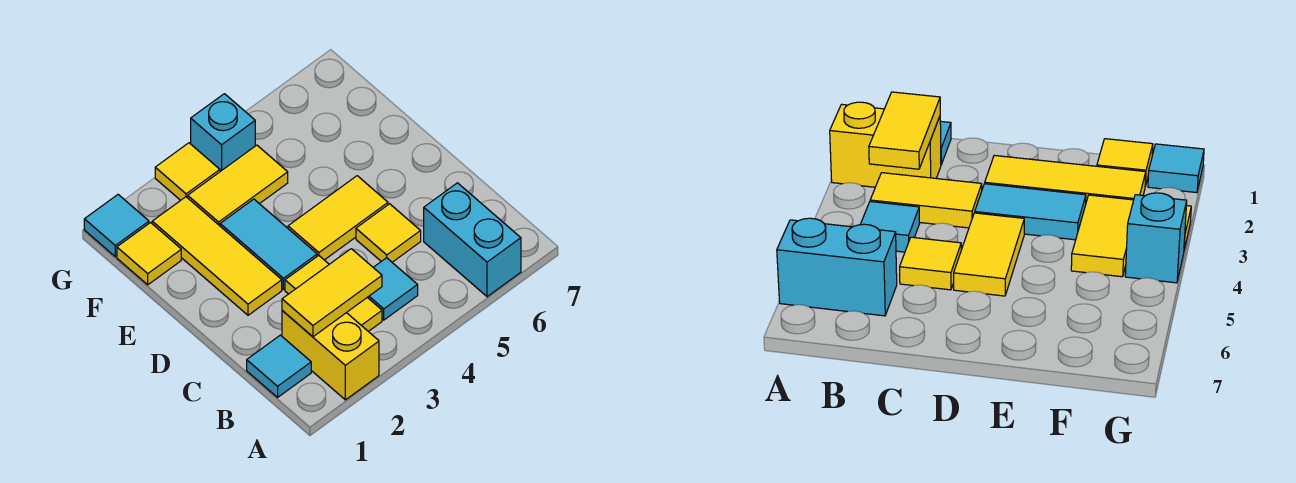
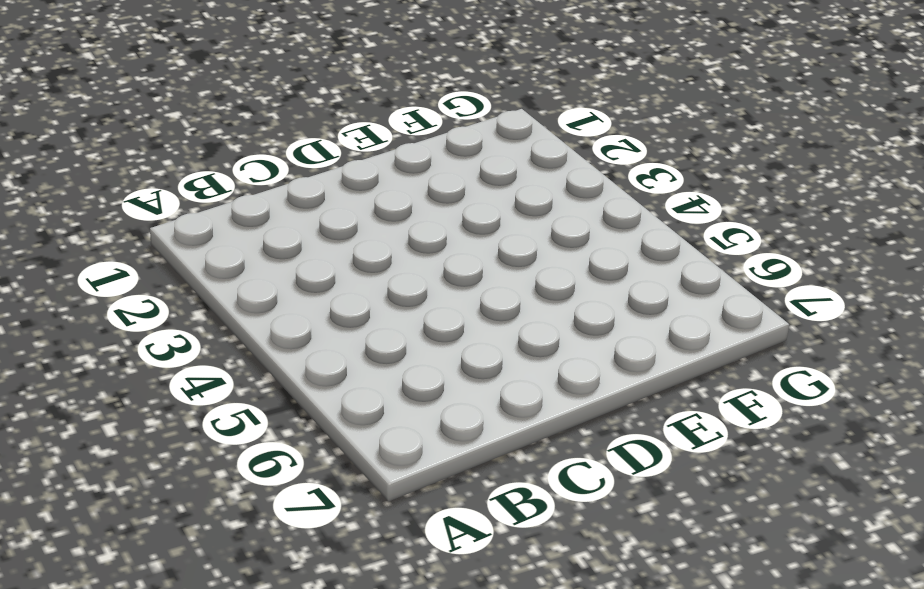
none -> yellow brick A2:B2 level 1
none -> cyan brick A6:B6 level 1
none -> cyan tile B1 level 1

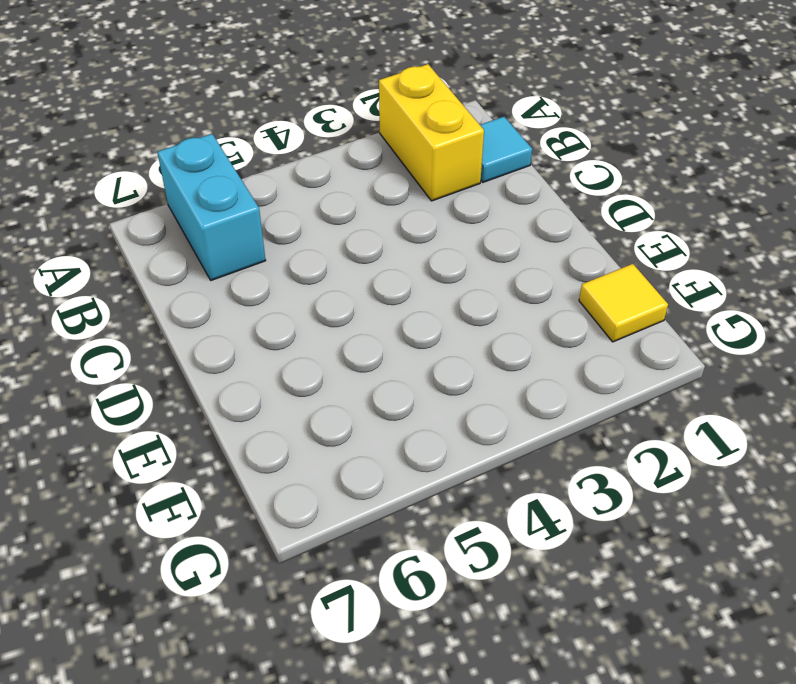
none -> yellow tile B3:C3 level 1
none -> cyan tile B4 level 1
none -> yellow tile C5 level 1

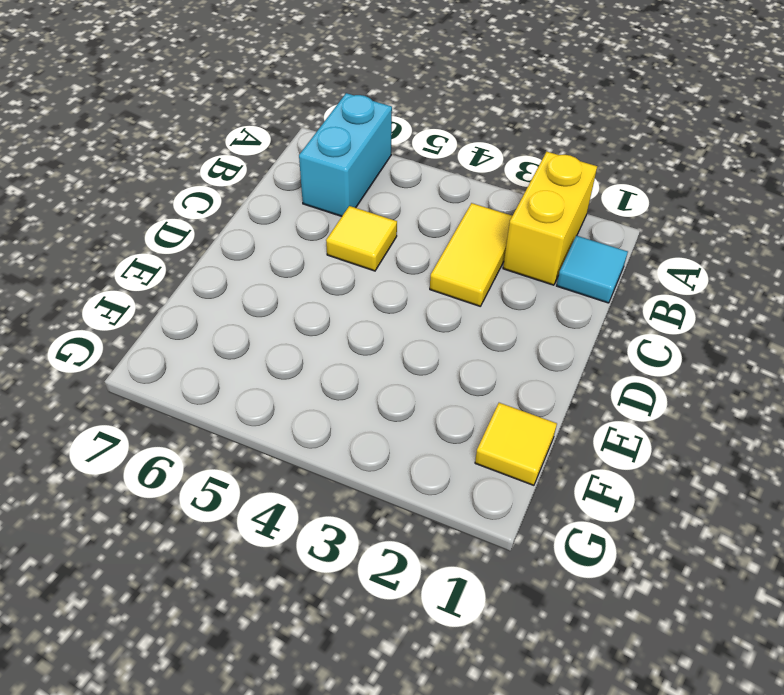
none -> cyan tile B4 level 1
none -> yellow tile D2:F2 level 1
none -> cyan tile D3:E3 level 1

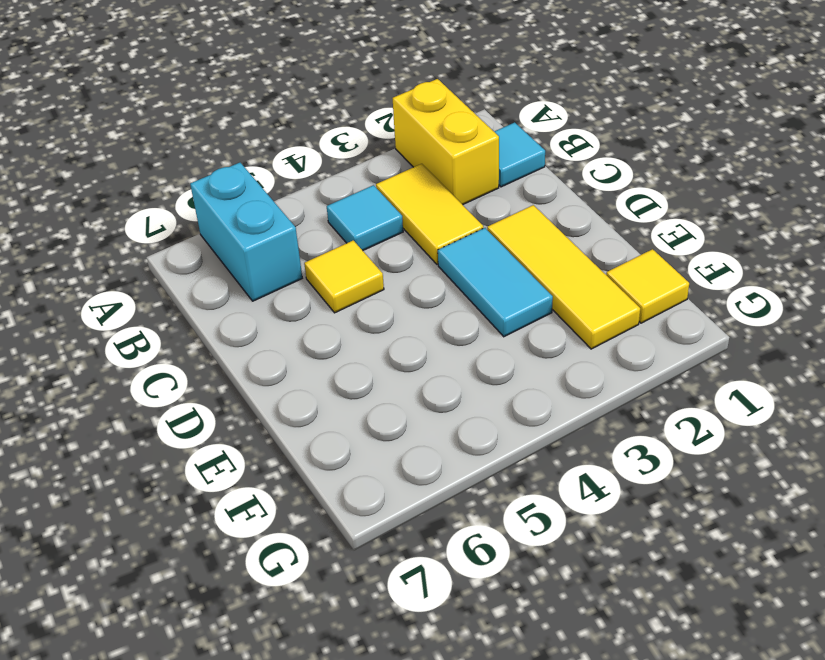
none -> yellow tile D4:D5 level 1
none -> yellow tile F3:F4 level 1
none -> cyan tile G1 level 1

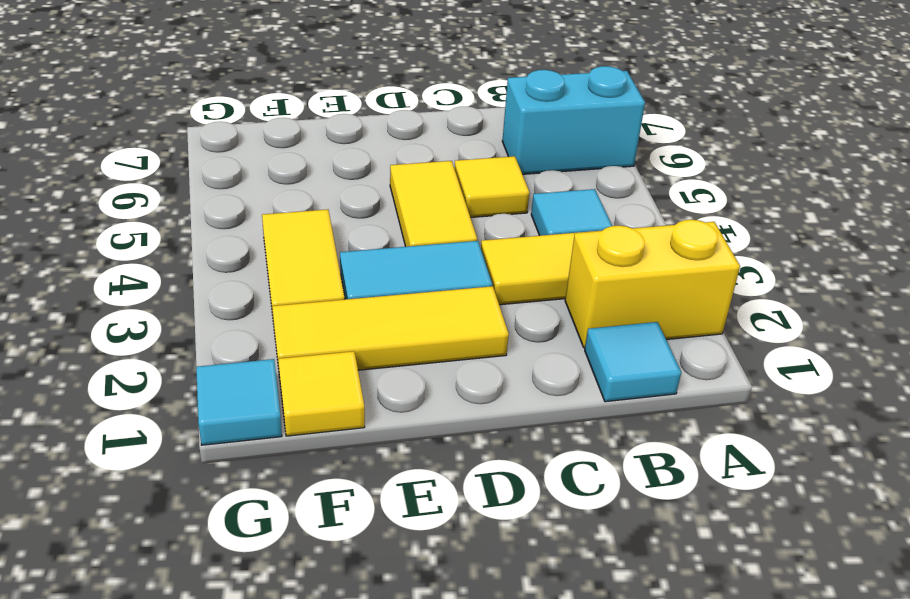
none -> yellow tile G3 level 1
none -> cyan brick G4 level 1
none -> yellow tile B2:B3 level 2

